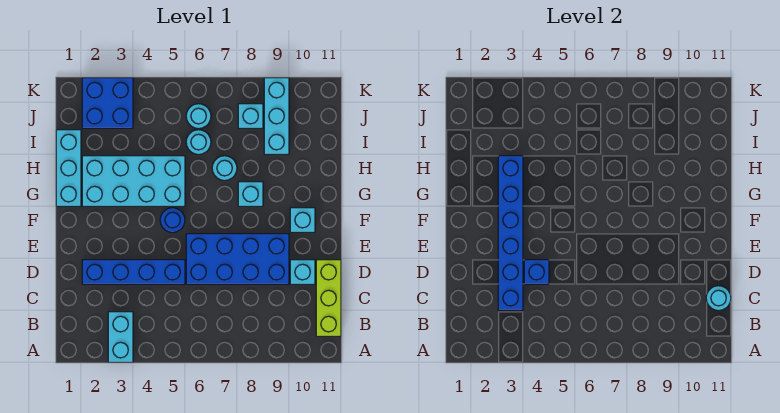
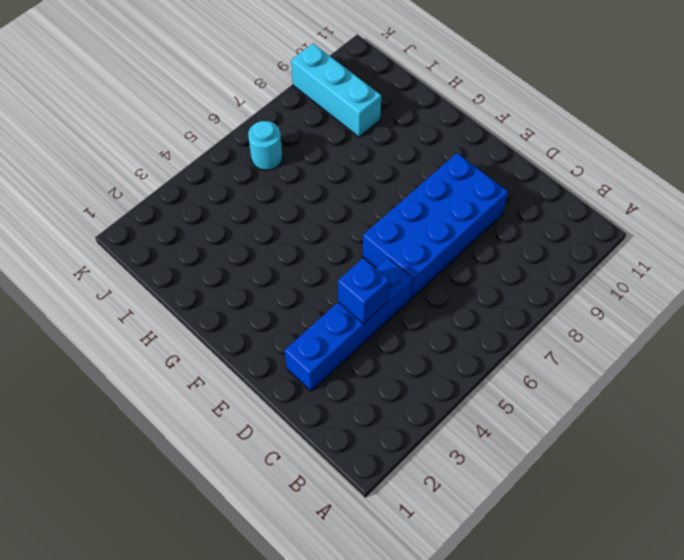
none -> cyan brick A3:B3 level 1
none -> lime brick B11:D11 level 1
none -> cyan brick D10 level 1

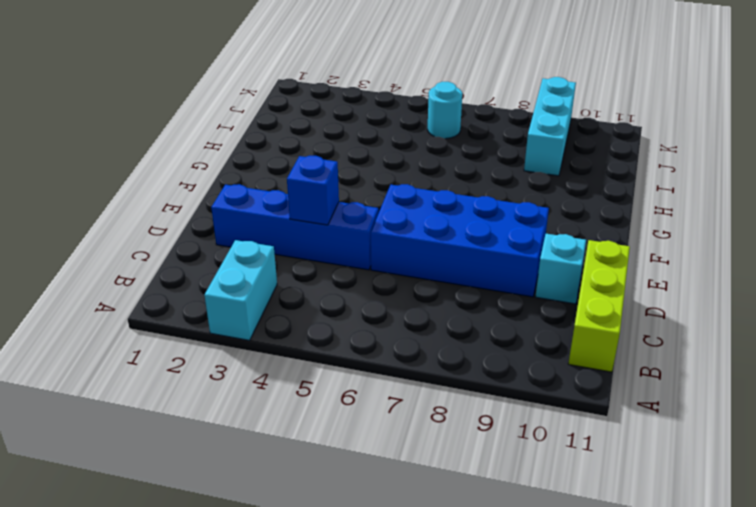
none -> blue round brick F5 level 1
none -> cyan brick F10 level 1
none -> cyan brick G1:I1 level 1

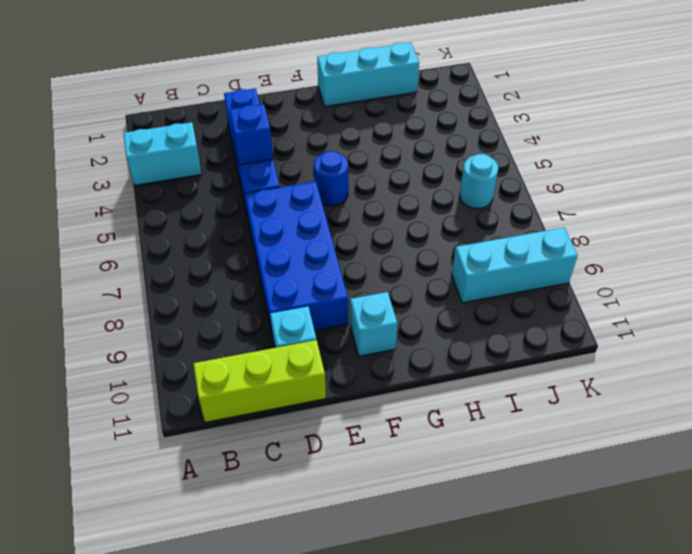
none -> cyan brick G2:H5 level 1
none -> cyan brick G8 level 1
none -> cyan round brick H7 level 1

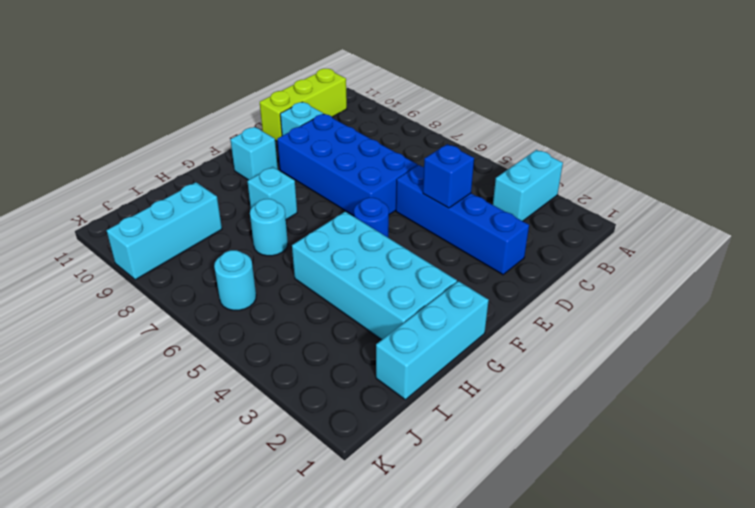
none -> cyan round brick I6 level 1
none -> blue brick J2:K3 level 1
none -> cyan brick J8 level 1

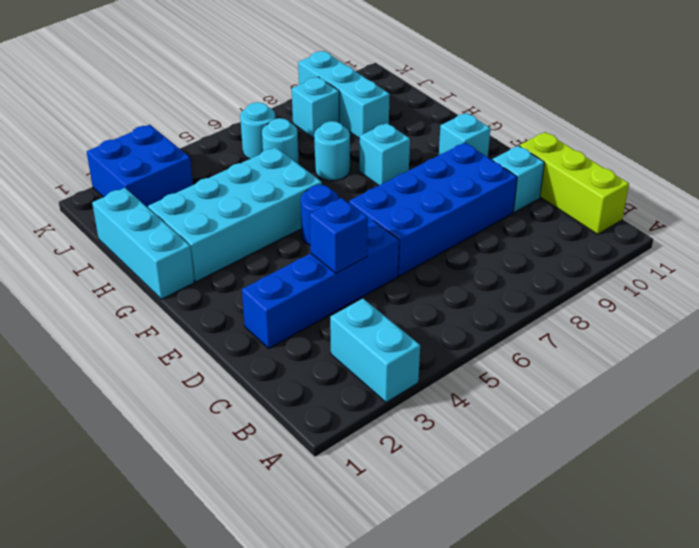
none -> blue brick C3:H3 level 2
none -> cyan round brick C11 level 2

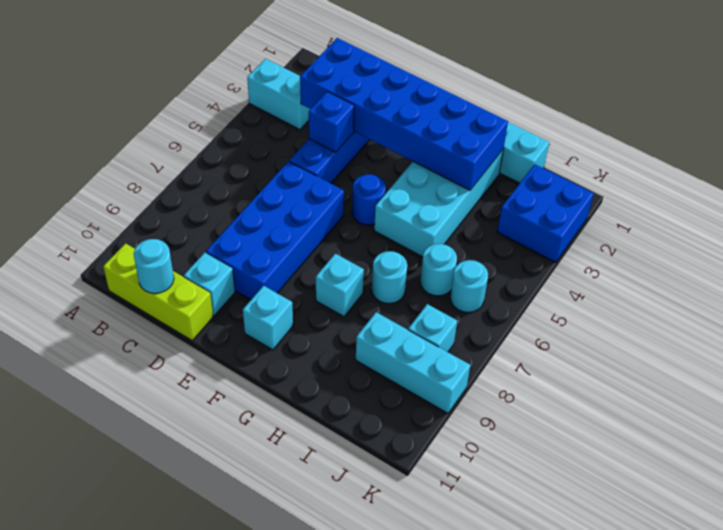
blue brick C2:H3 level 2 -> blue brick C3:H3 level 2

